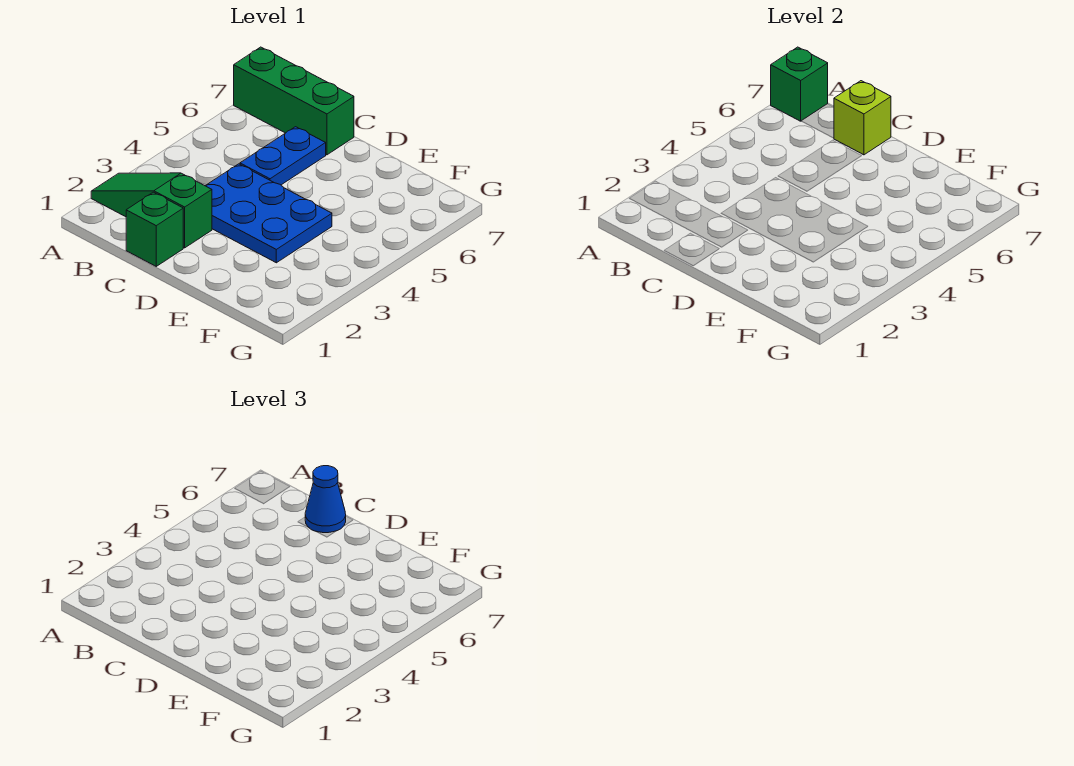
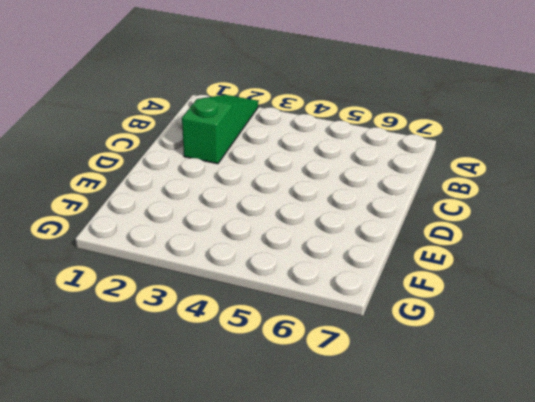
none -> green brick A7:C7 level 1
none -> green brick C1 level 1

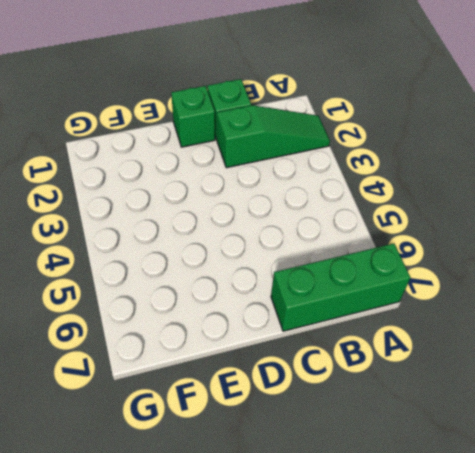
green brick D1 level 1 -> green brick A7 level 2
none -> blue plate C3:E4 level 1
none -> blue plate C5:C6 level 1

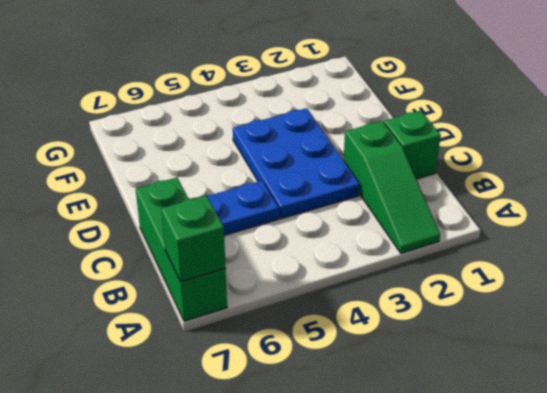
none -> lime brick C7 level 2
none -> blue cone C7 level 3

